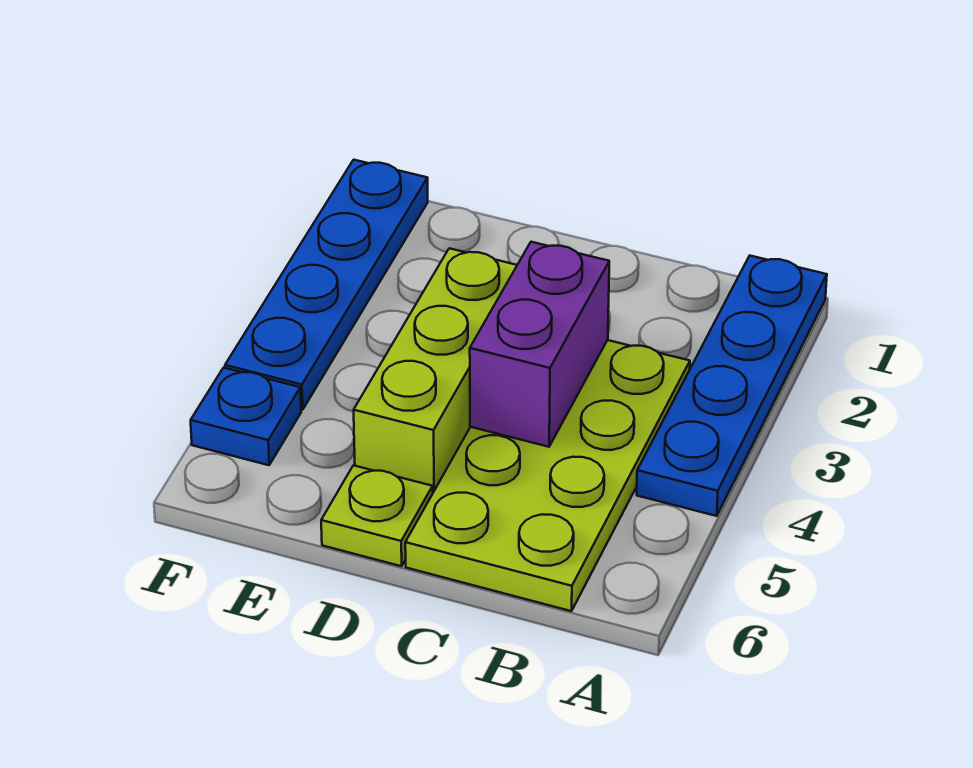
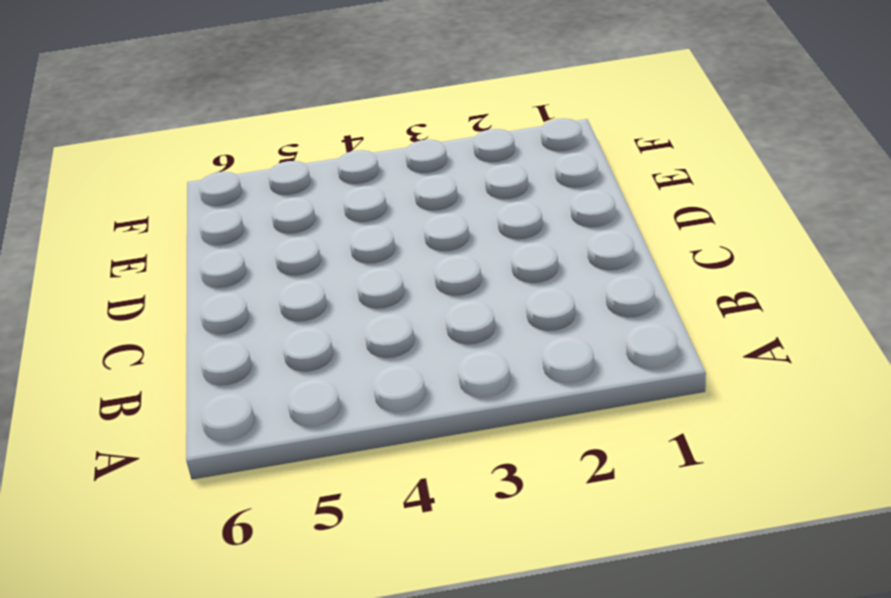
none -> blue plate A1:A4 level 1
none -> lime plate B3:C6 level 1

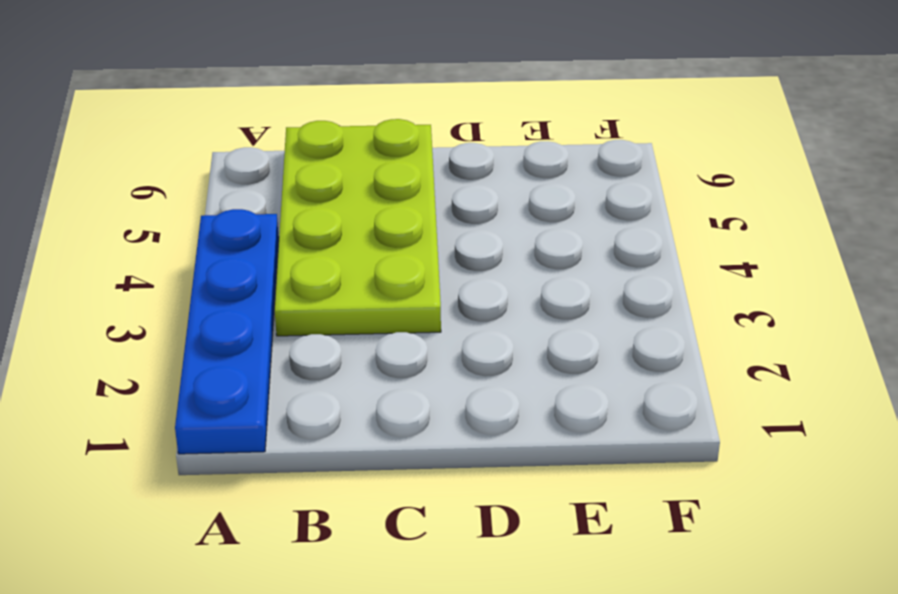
none -> lime brick D3:D5 level 1
none -> lime plate D6 level 1

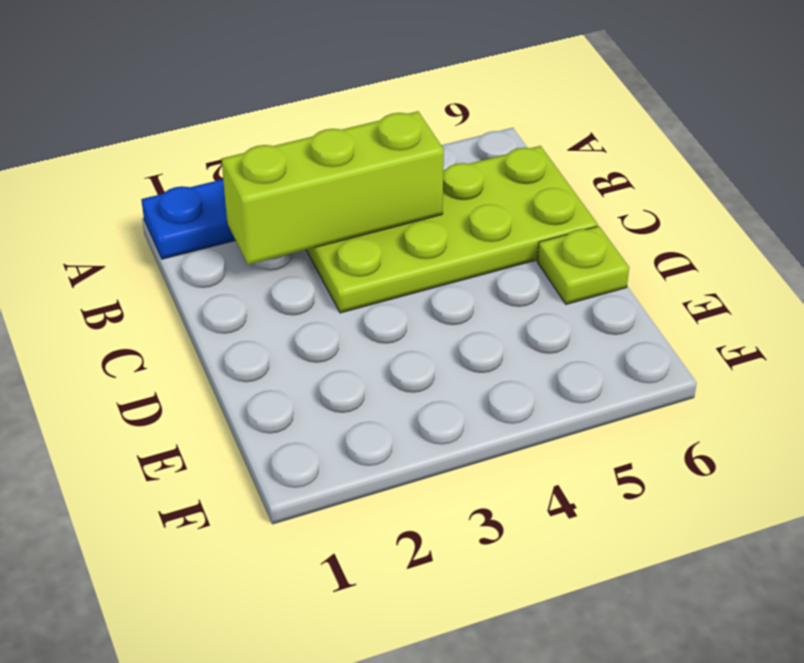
lime brick B2:B4 level 2 -> lime brick D3:D5 level 1
none -> blue plate F1:F4 level 1
none -> blue plate F5 level 1

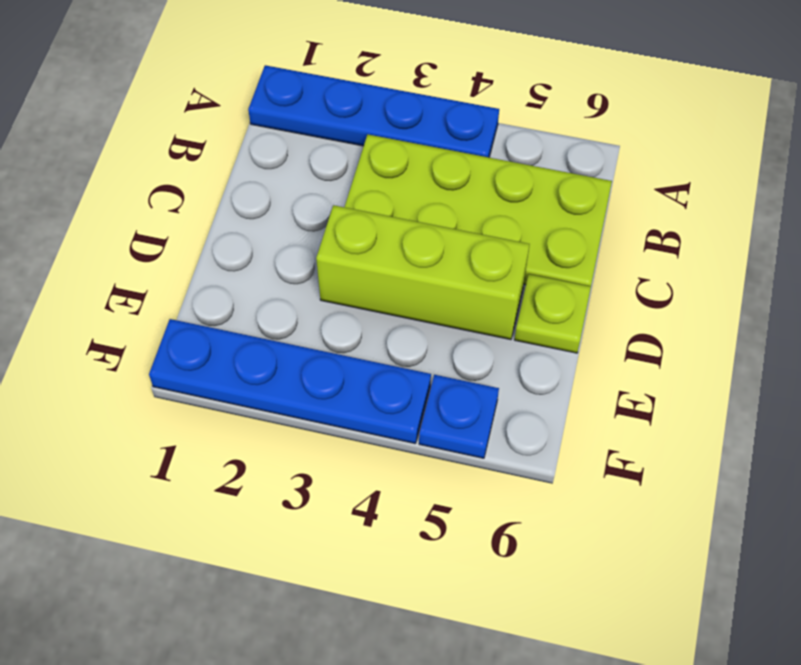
none -> purple brick C3:C4 level 2

